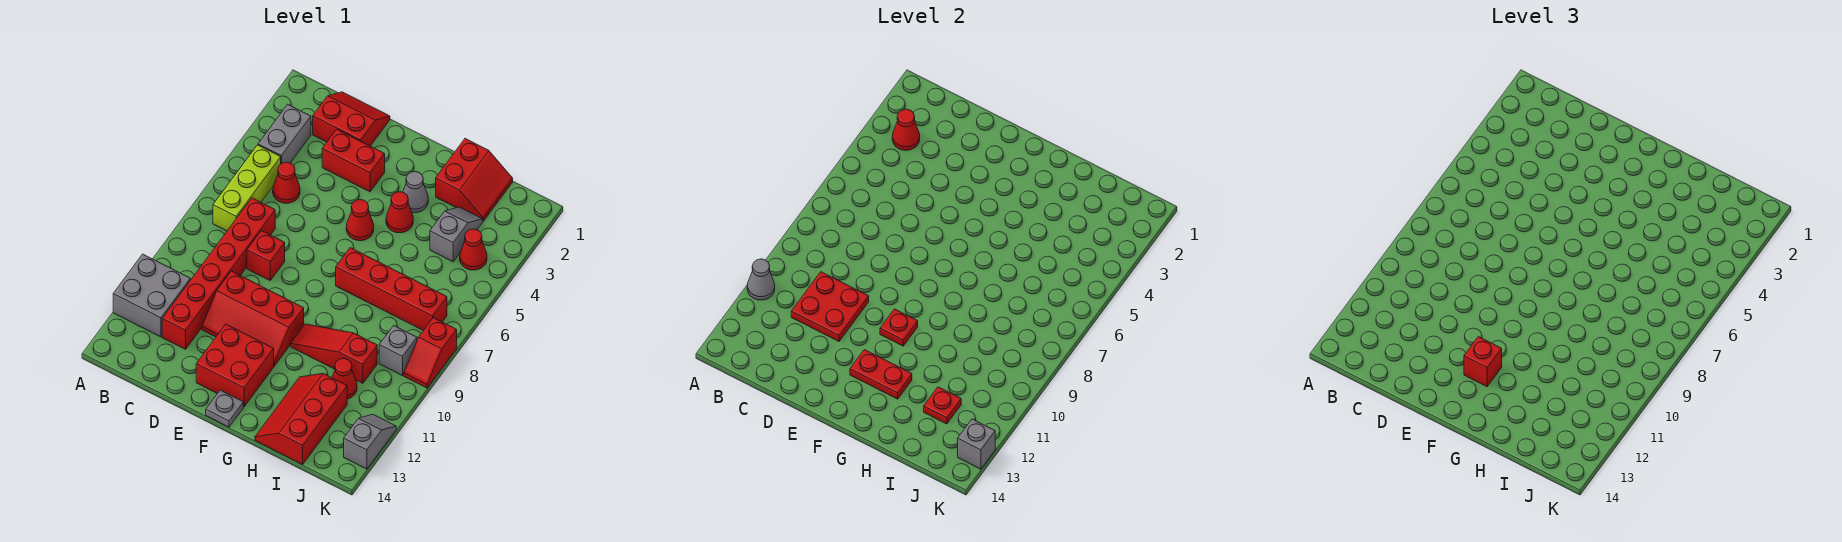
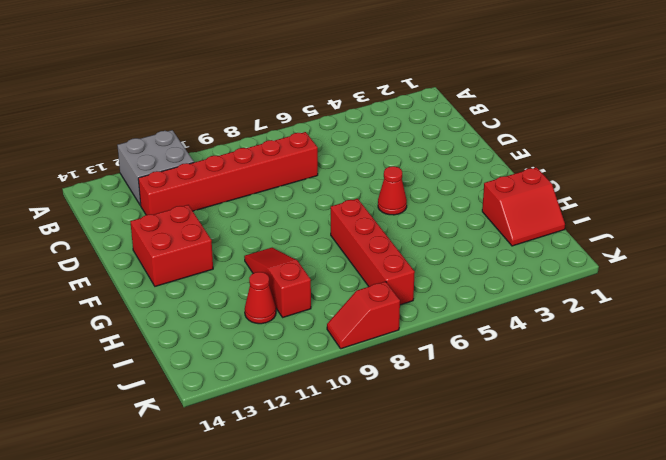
none -> grey brick B3:B4 level 1
none -> lime brick B5:B7 level 1
none -> red slope C1:D2 level 1 top 2
none -> red cone C5 level 1

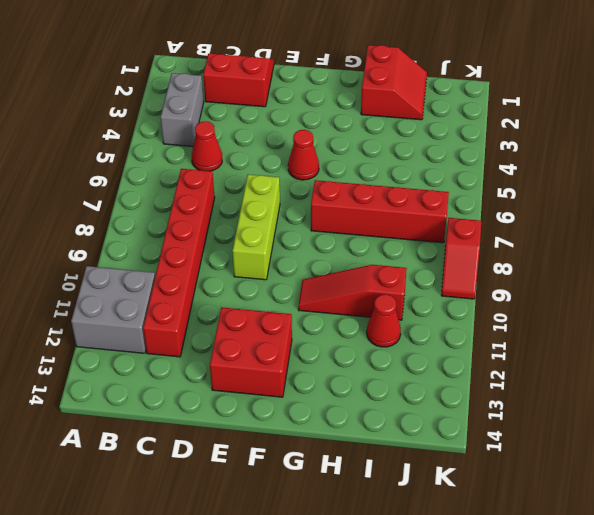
lime brick E7:E9 level 1 -> lime brick B5:B7 level 1
none -> red brick D3:E3 level 1
none -> red brick D8 level 1
none -> red slope D10:F11 level 1 top 10
none -> grey plate F14 level 1

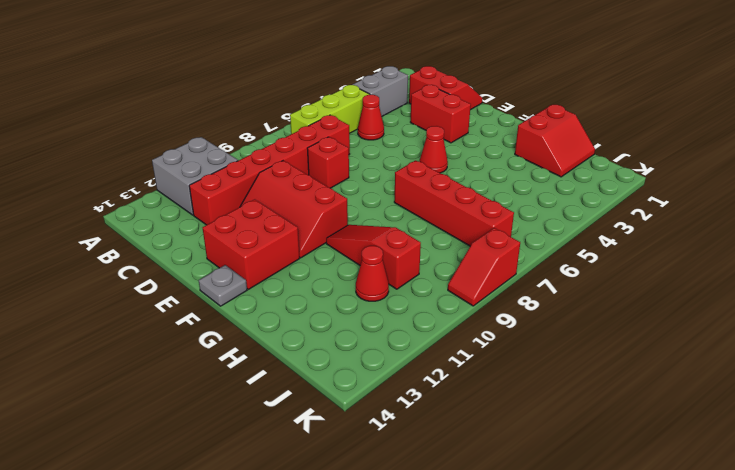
none -> grey cone G3 level 1
none -> red cone G4 level 1
none -> red slope H12:I14 level 1 top I
none -> grey slope I3:I4 level 1 top 4

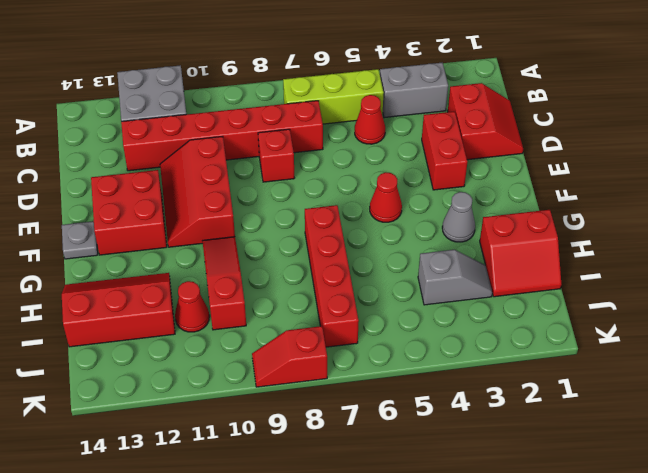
none -> red cone G4 level 1
none -> red cone J4 level 1
none -> grey brick J9 level 1
none -> grey slope K12:K13 level 1 top 13

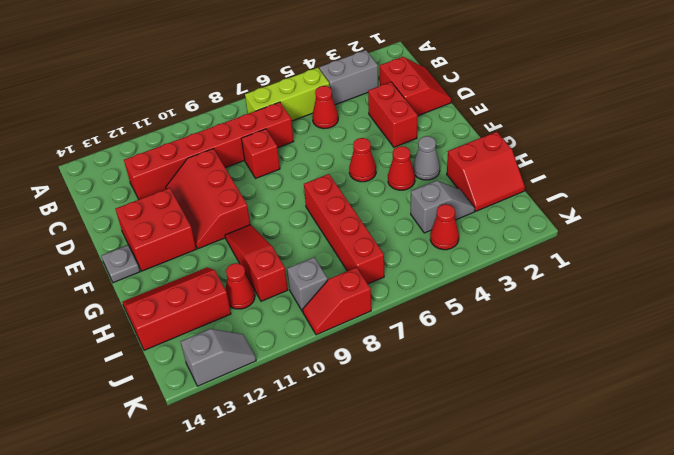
none -> grey brick A11:B12 level 1
none -> grey cone A11 level 2
none -> red cone B3 level 2
none -> red plate C10:D11 level 2

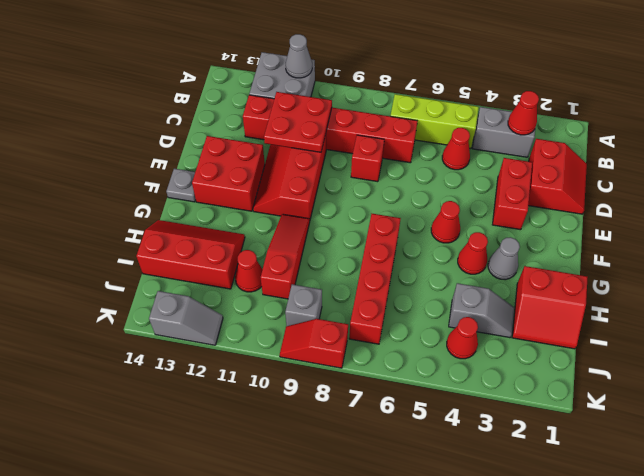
none -> red plate F10 level 2
none -> red plate F12:G12 level 2
none -> red plate I12 level 2
none -> grey brick K13 level 2

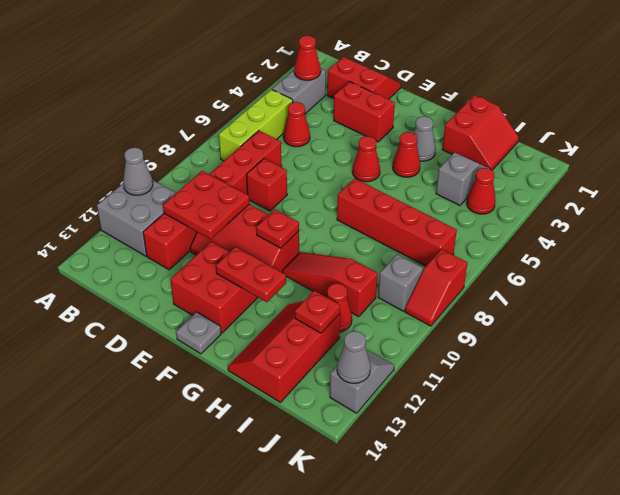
grey cone K13 level 2 -> grey brick K13 level 2
none -> red brick F12 level 3

